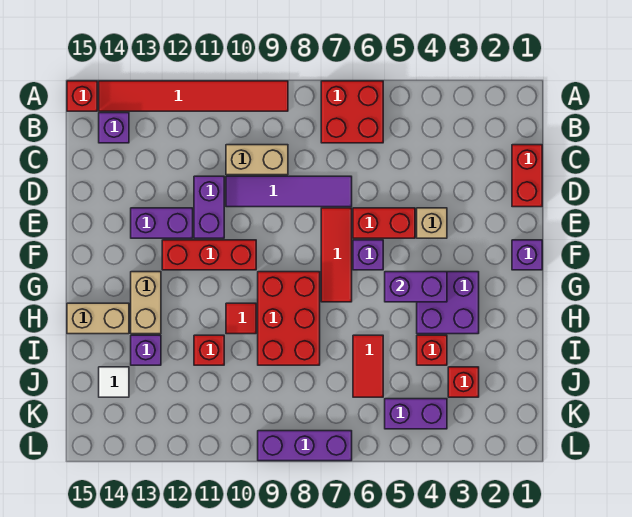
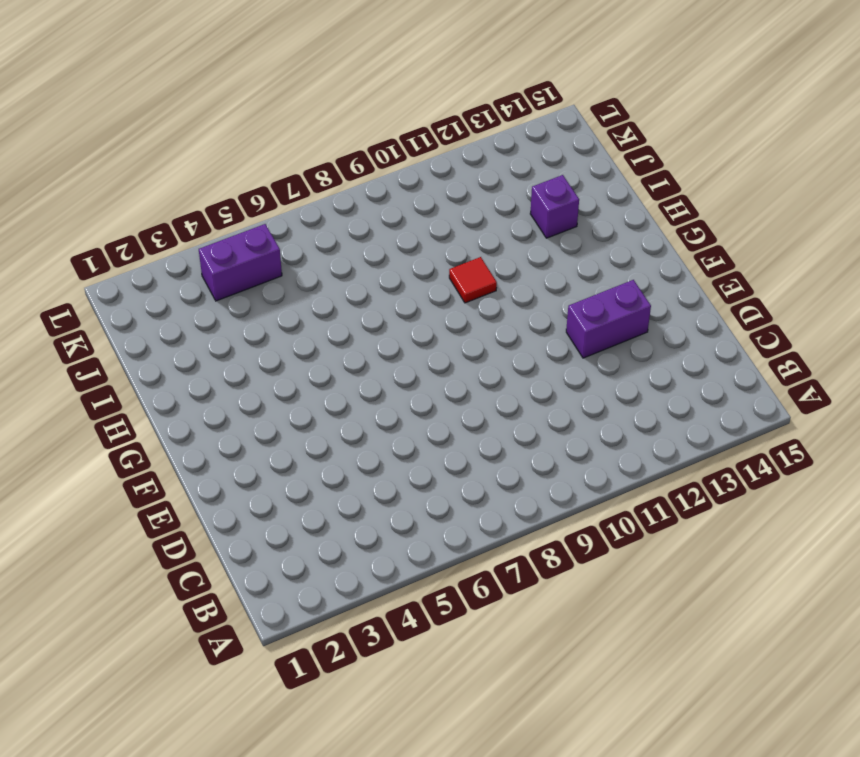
none -> red brick A6:B7 level 1
none -> red tile A9:A14 level 1
none -> red brick A15 level 1

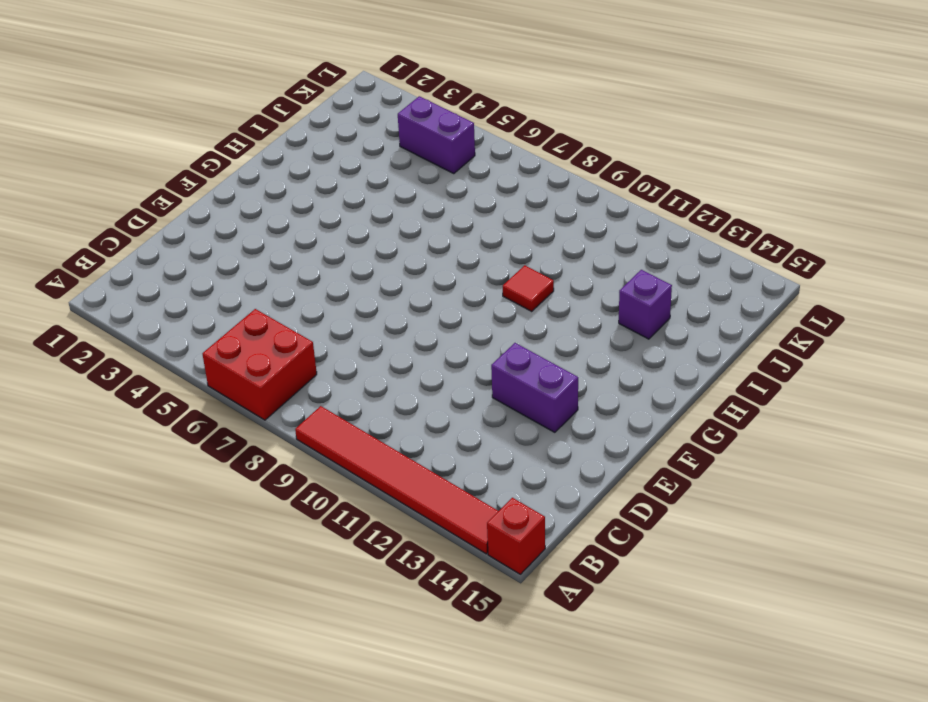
none -> purple brick B14 level 1
none -> red brick C1:D1 level 1
none -> tan brick C9:C10 level 1

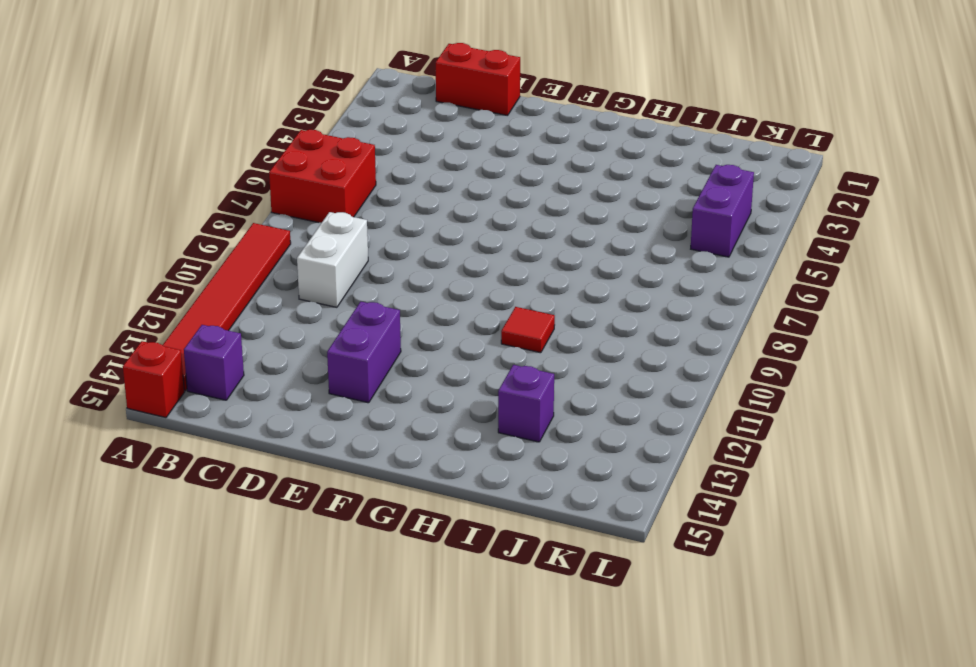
white brick C9:C10 level 1 -> tan brick C9:C10 level 1
none -> purple tile D7:D10 level 1
none -> purple brick D11:E11 level 1
none -> tan brick E4 level 1

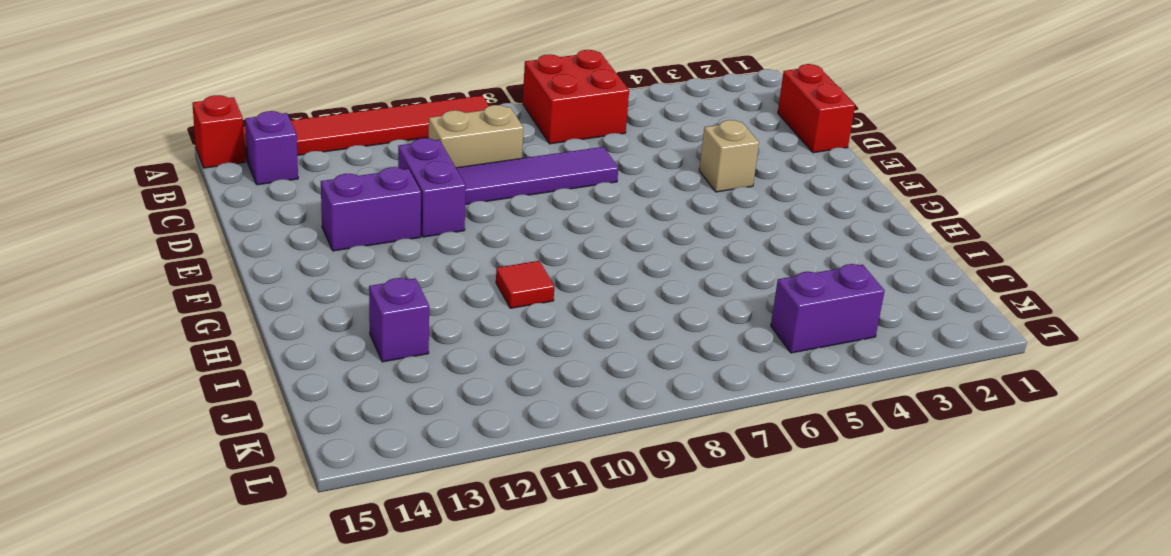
none -> red brick E5:E6 level 1
none -> red tile E7:G7 level 1
none -> purple brick F1 level 1

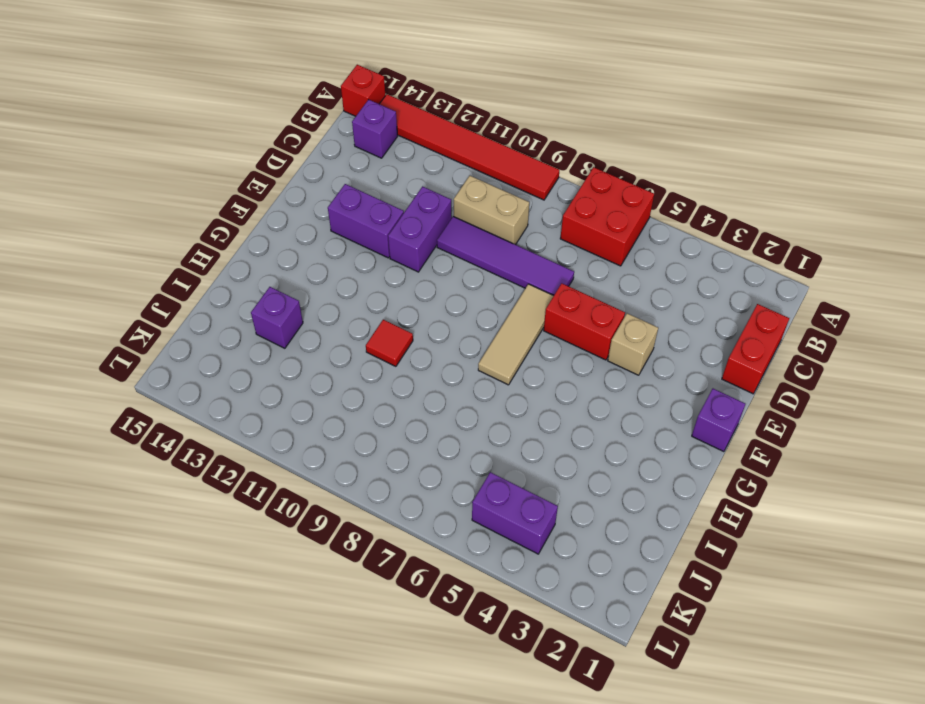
tan tile E7:G7 level 1 -> red tile E7:G7 level 1
none -> purple brick F6 level 1
none -> red brick F10:F12 level 1
none -> purple brick G3:H4 level 1

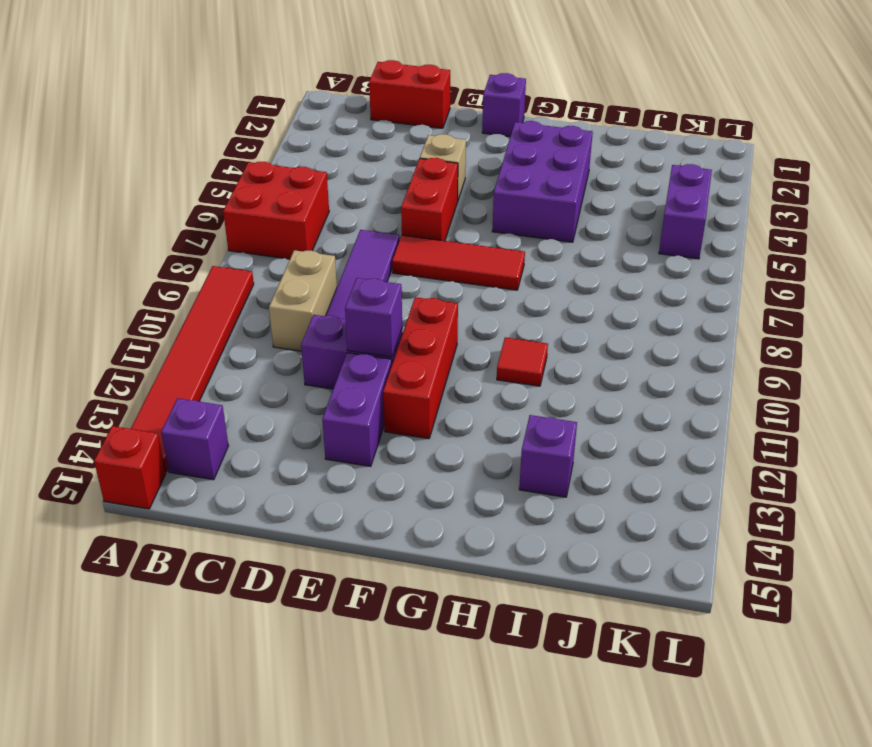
purple brick E11 level 2 -> purple brick F6 level 1
purple brick G3:H5 level 1 -> purple brick G3:H4 level 1
none -> red brick G8:I9 level 1
none -> tan brick G13:H13 level 1
none -> tan brick H14:H15 level 1

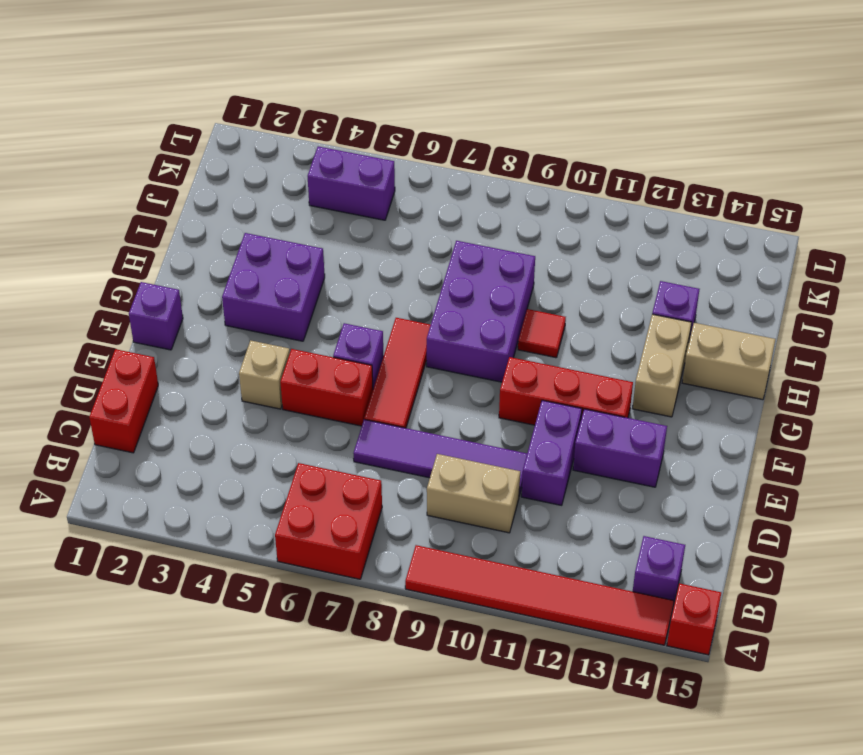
purple brick G8:I9 level 1 -> red brick G8:I9 level 1
none -> red brick I4 level 1
none -> red tile I6:J6 level 1
none -> red brick I11 level 1

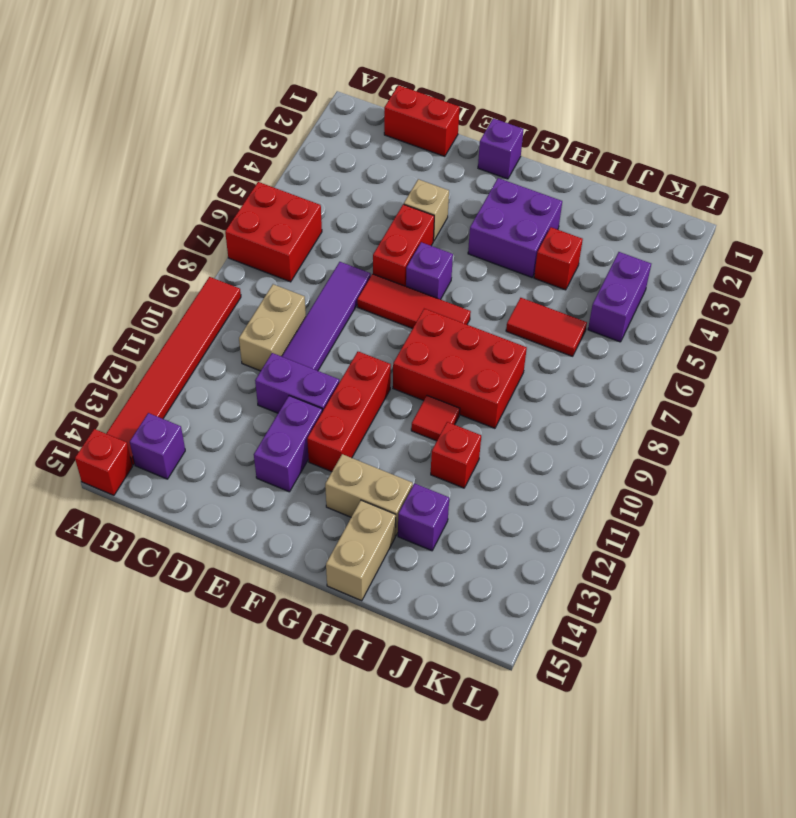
none -> red brick J3 level 1
none -> white tile J14 level 1
none -> purple brick L7:L9 level 1

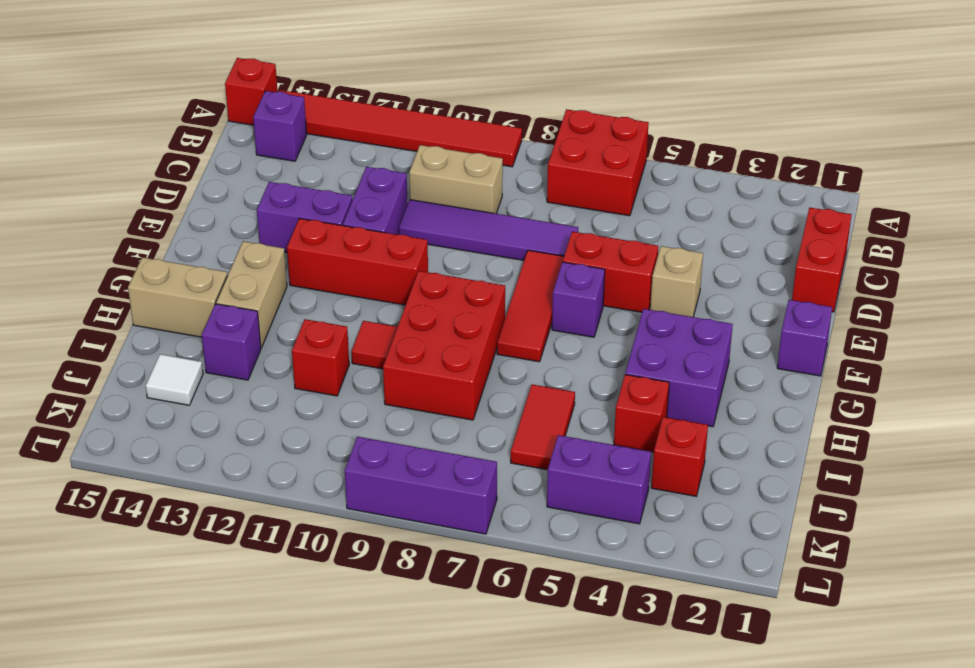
none -> purple brick G4:G5 level 2

